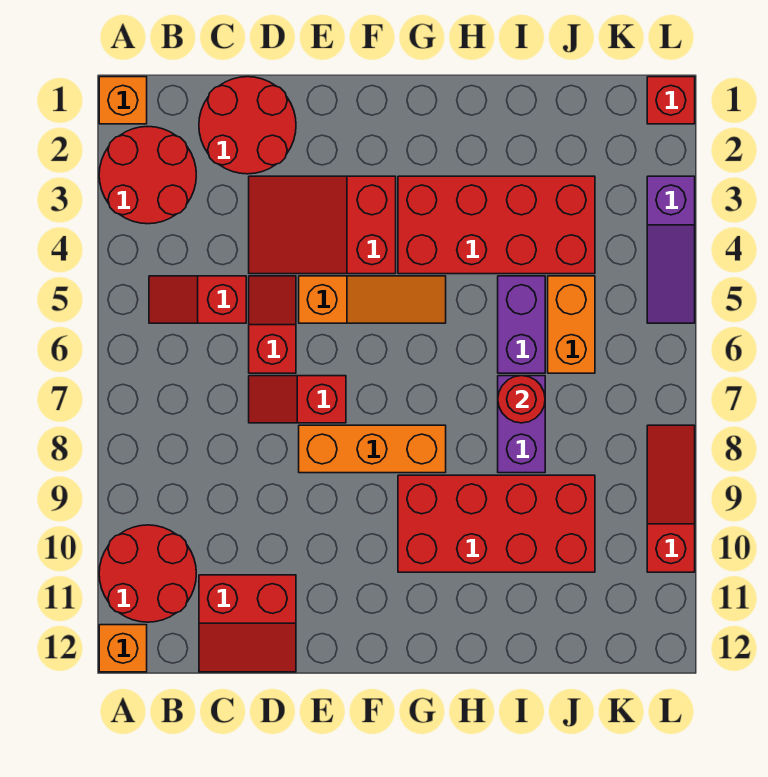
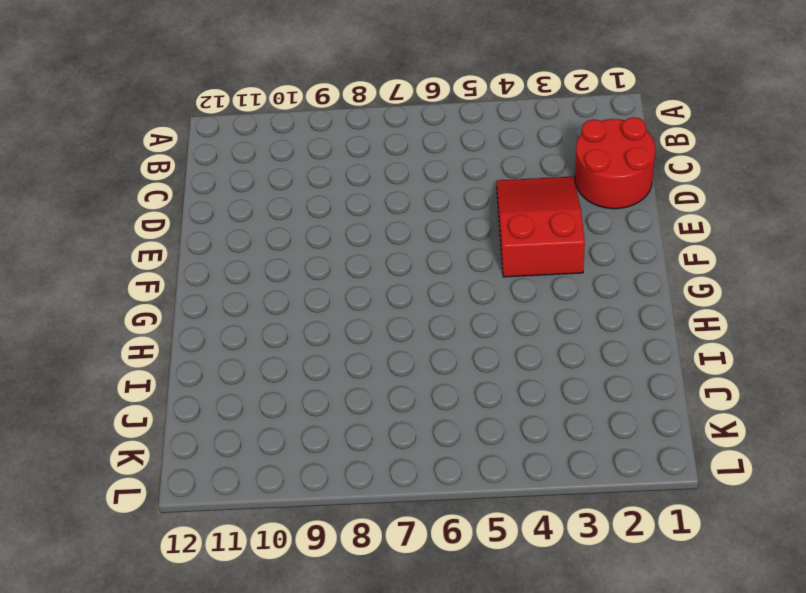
none -> orange brick A1 level 1
none -> red round brick A2:B3 level 1
none -> red round brick A10:B11 level 1

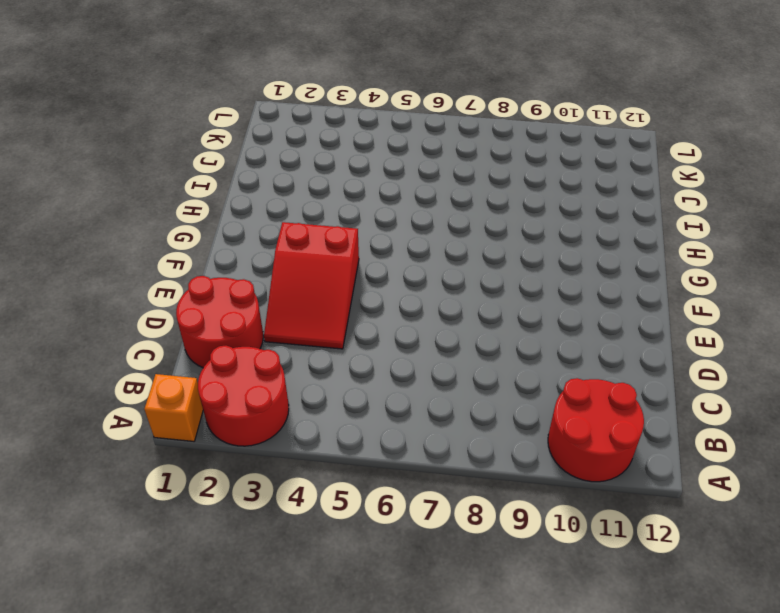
none -> orange brick A12 level 1
none -> red slope B5:C5 level 1 top C
none -> red slope C11:D12 level 1 top 11

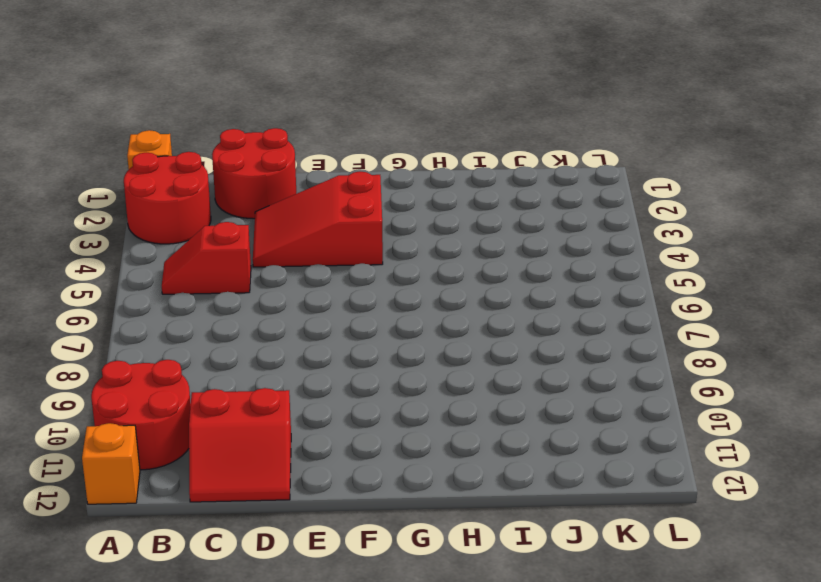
none -> red slope D5:D6 level 1 top 6
none -> red slope D7:E7 level 1 top E
none -> orange slope E5:G5 level 1 top E

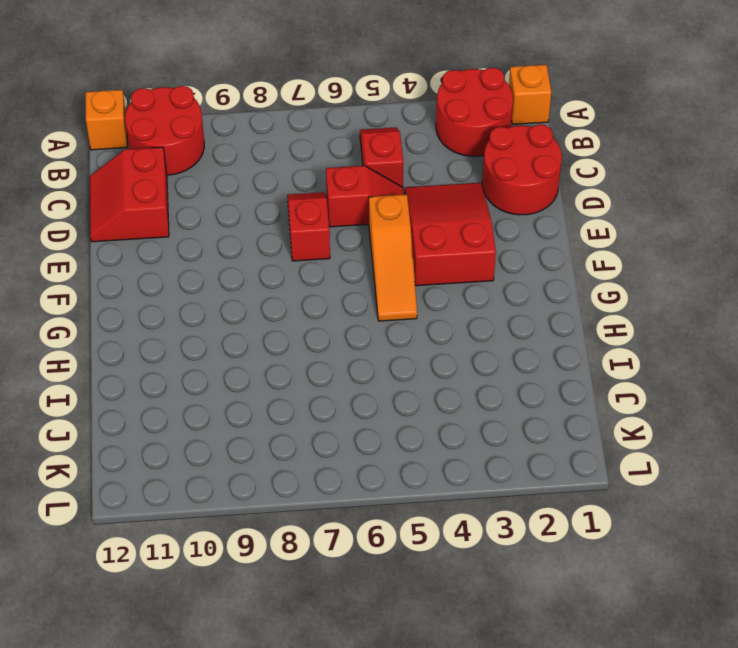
none -> orange brick E8:G8 level 1
none -> red brick G3:J4 level 1
none -> red brick G9:J10 level 1

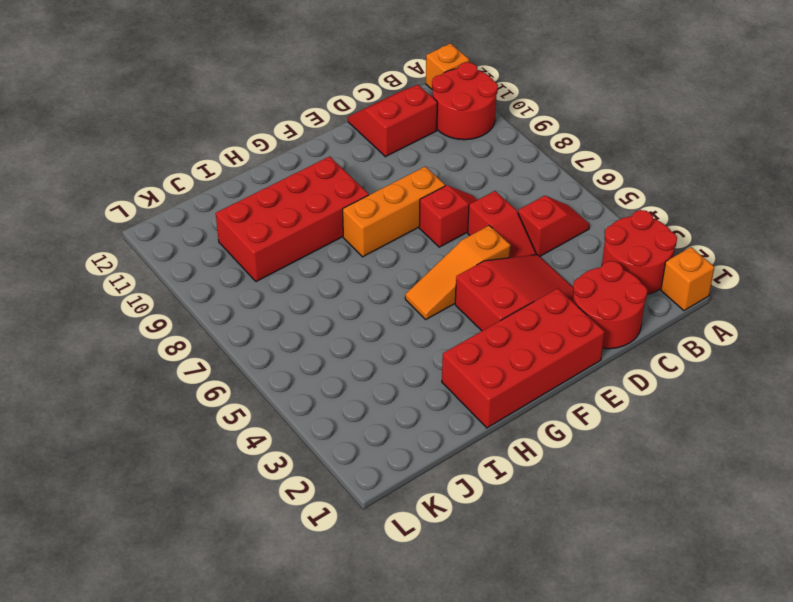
red brick E1:H2 level 1 -> red brick G3:J4 level 1
none -> purple brick I5:I6 level 1
none -> purple brick I7:I8 level 1
none -> orange brick J5:J6 level 1

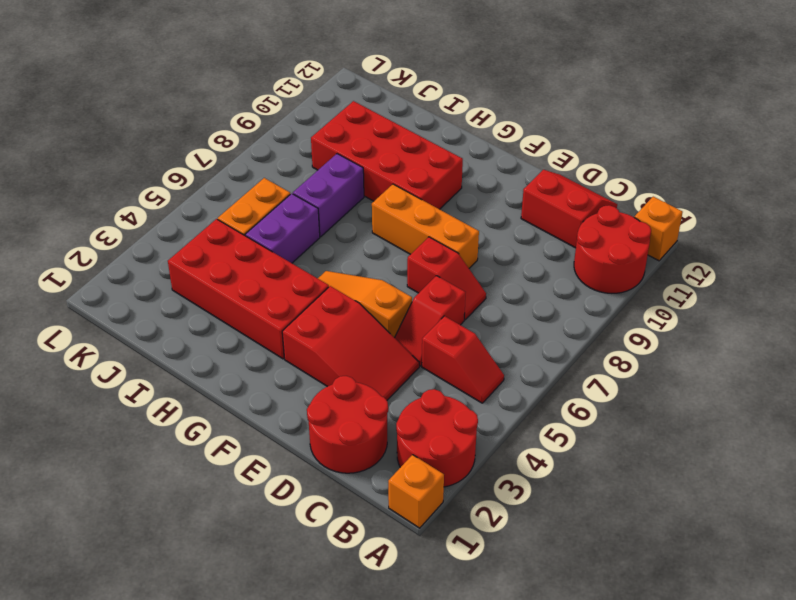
none -> red brick L1 level 1
none -> purple slope L3:L5 level 1 top 3
none -> red slope L8:L10 level 1 top 10

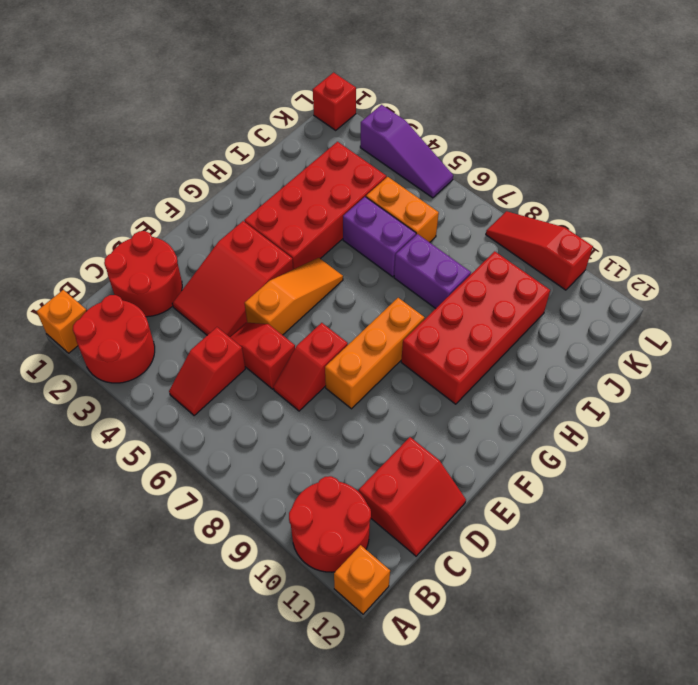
none -> red round brick I7 level 2

